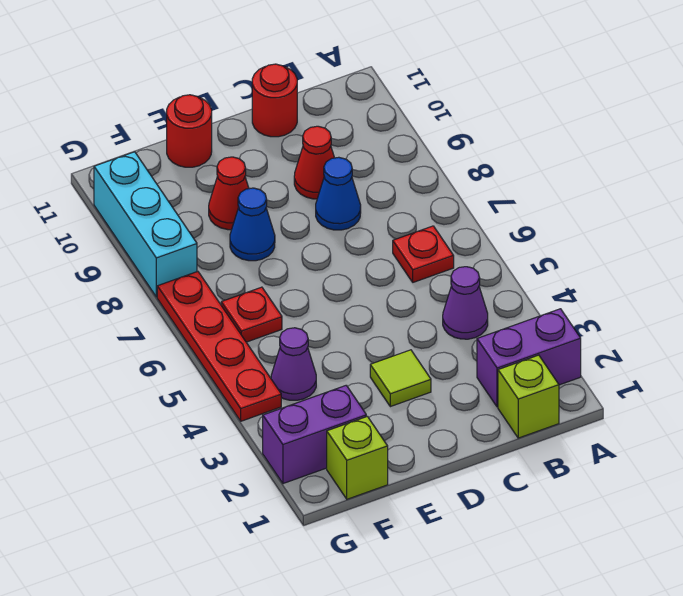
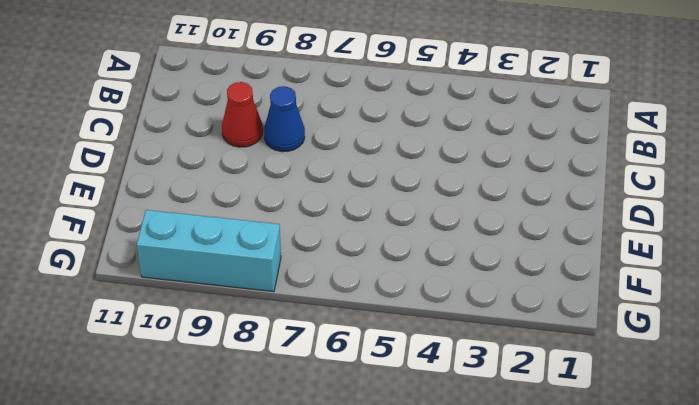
none -> purple brick A2:B2 level 1
none -> lime brick B1 level 1
none -> purple cone B4 level 1

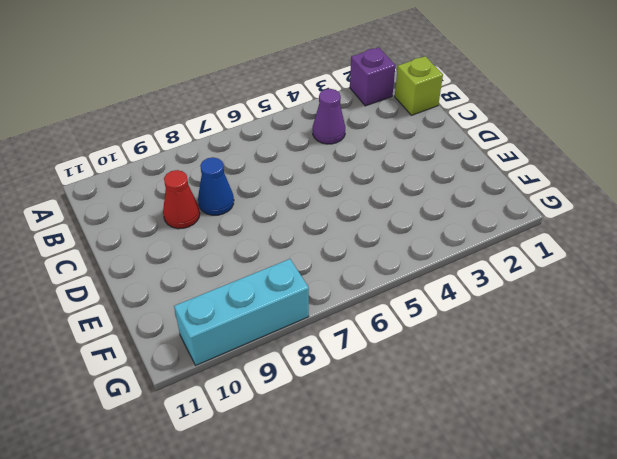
purple brick A2 level 1 -> purple brick A2:B2 level 1
none -> red plate B6 level 1
none -> red round brick C11 level 1
none -> lime tile D3 level 1

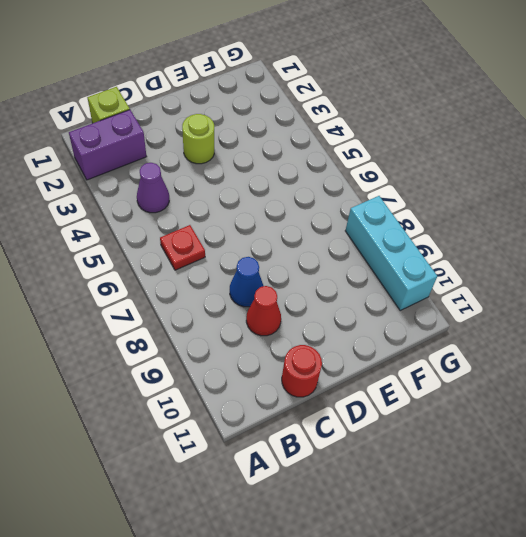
lime round brick D3 level 1 -> lime tile D3 level 1
none -> blue cone E8 level 1
none -> red cone E9 level 1
none -> red round brick E11 level 1

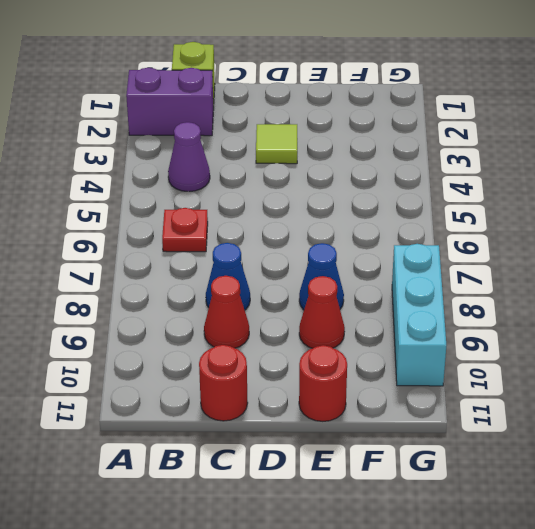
none -> lime brick F1 level 1
none -> purple brick F2:G2 level 1
none -> purple cone F4 level 1

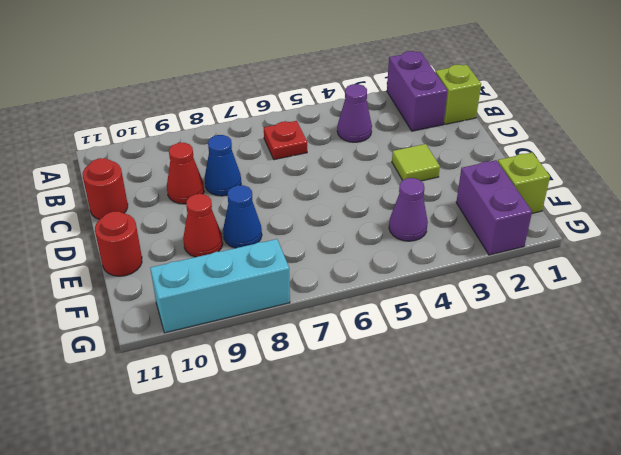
none -> red plate F6 level 1
none -> red plate G4:G7 level 1

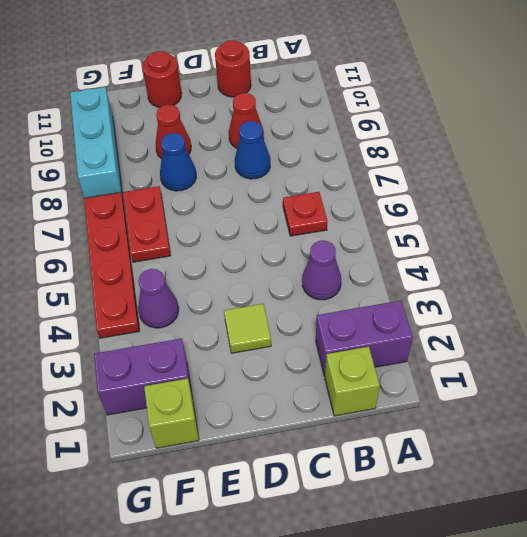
red plate F6:F7 level 1 -> red plate F6 level 1

